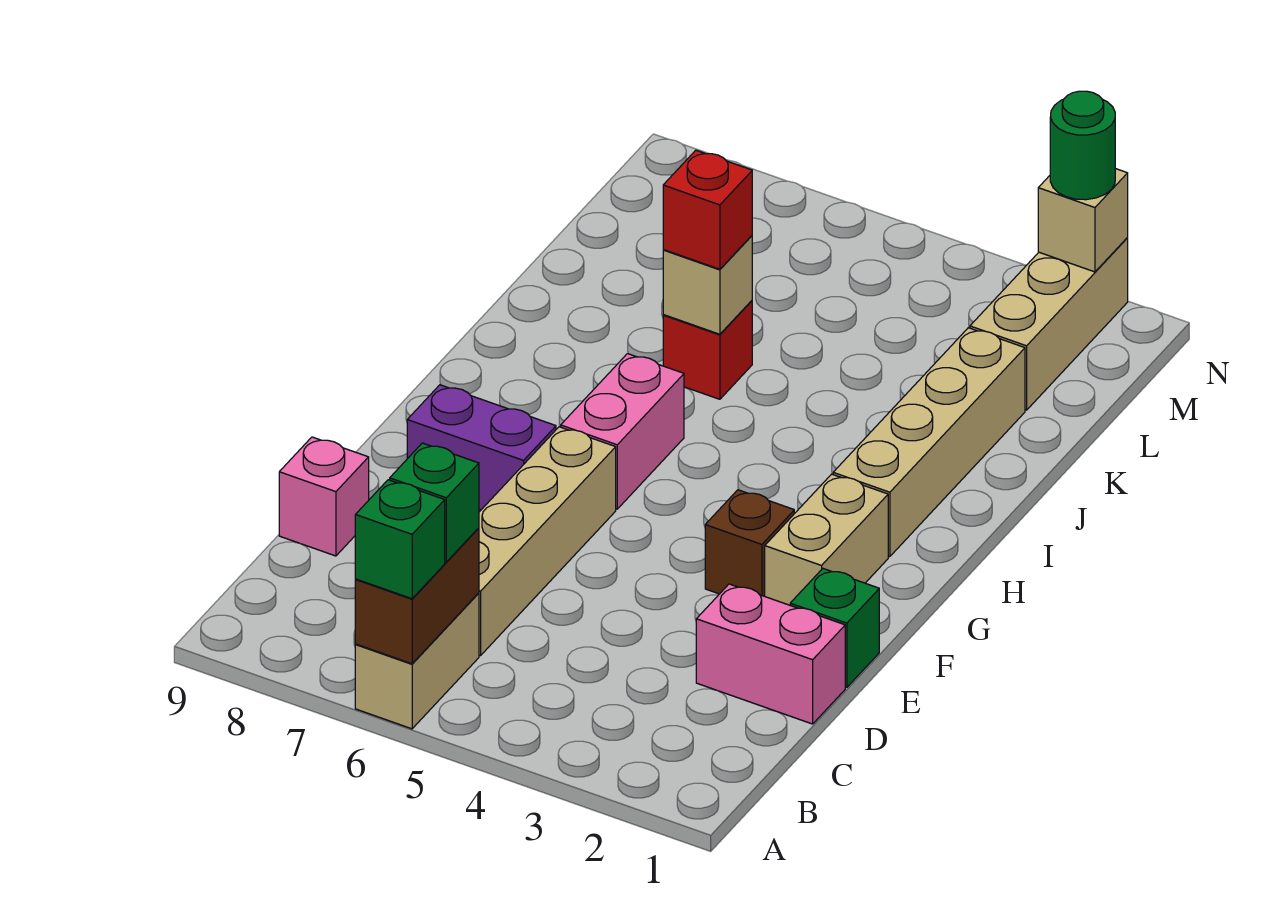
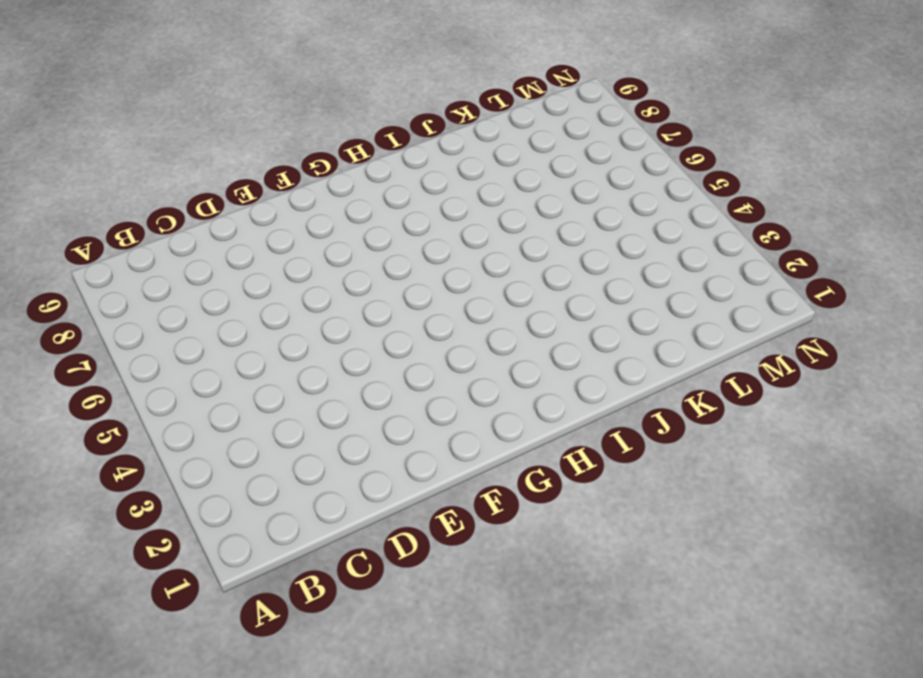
none -> tan brick A6:B6 level 1
none -> tan brick C6:F6 level 1
none -> pink brick D1:D2 level 1

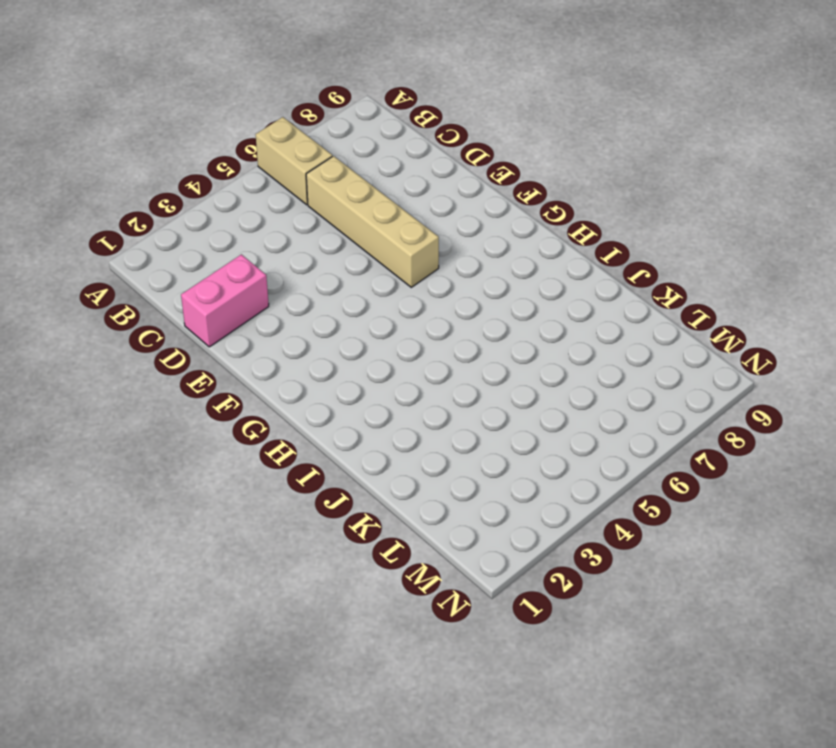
none -> pink brick D9 level 1
none -> green brick E1 level 1
none -> tan brick F2:G2 level 1

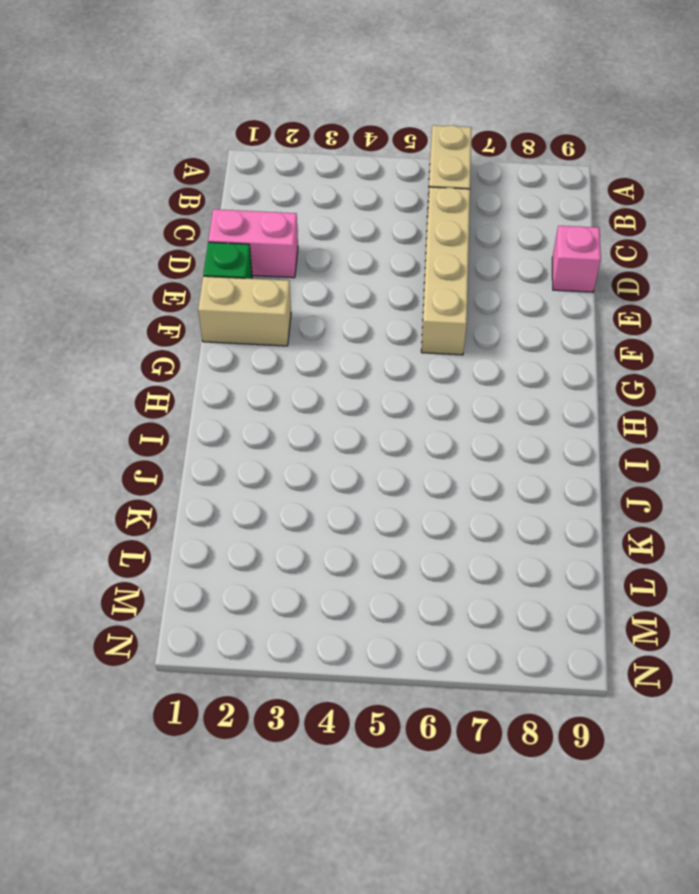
tan brick F1:F2 level 1 -> tan brick F2:G2 level 1
none -> brown brick F3 level 1
none -> purple brick F7:F8 level 1
none -> pink brick G6:H6 level 1

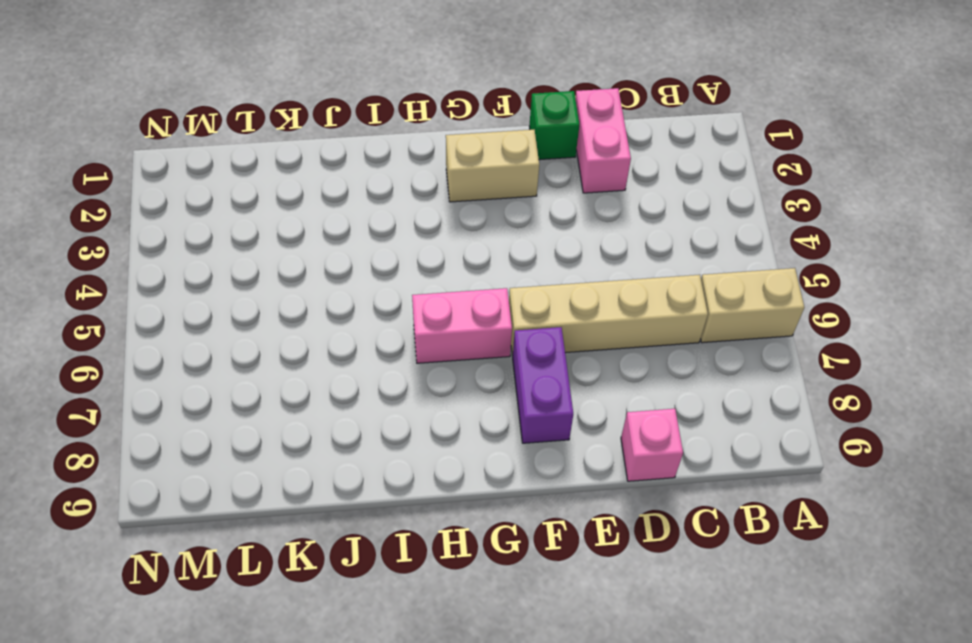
none -> brown brick F3 level 1
none -> tan brick H2:K2 level 1
none -> red brick J6 level 1

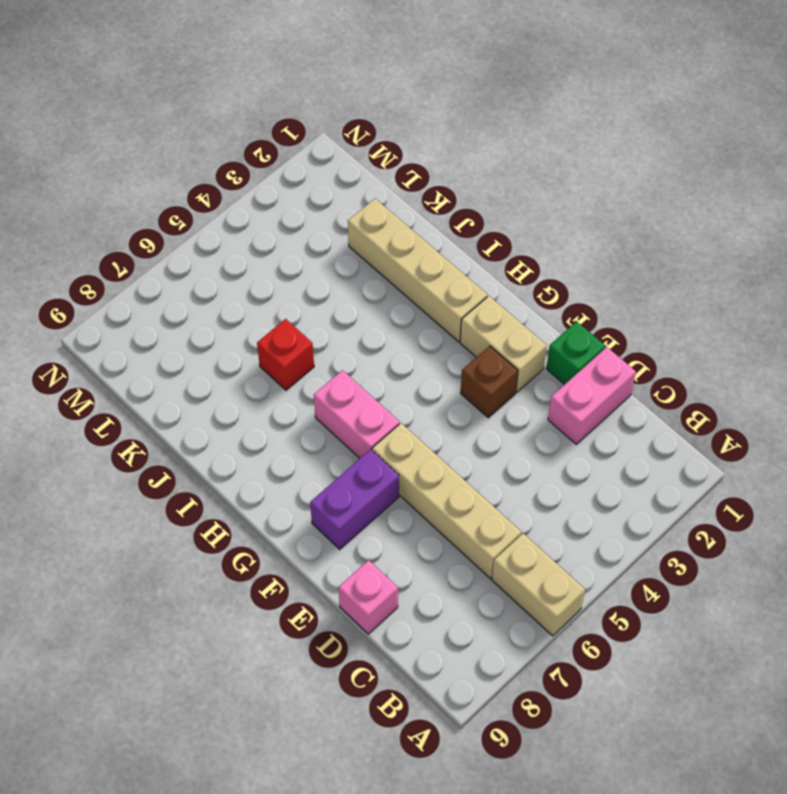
none -> tan brick L2:N2 level 1
none -> brown brick A6:B6 level 2
none -> tan brick J6 level 2

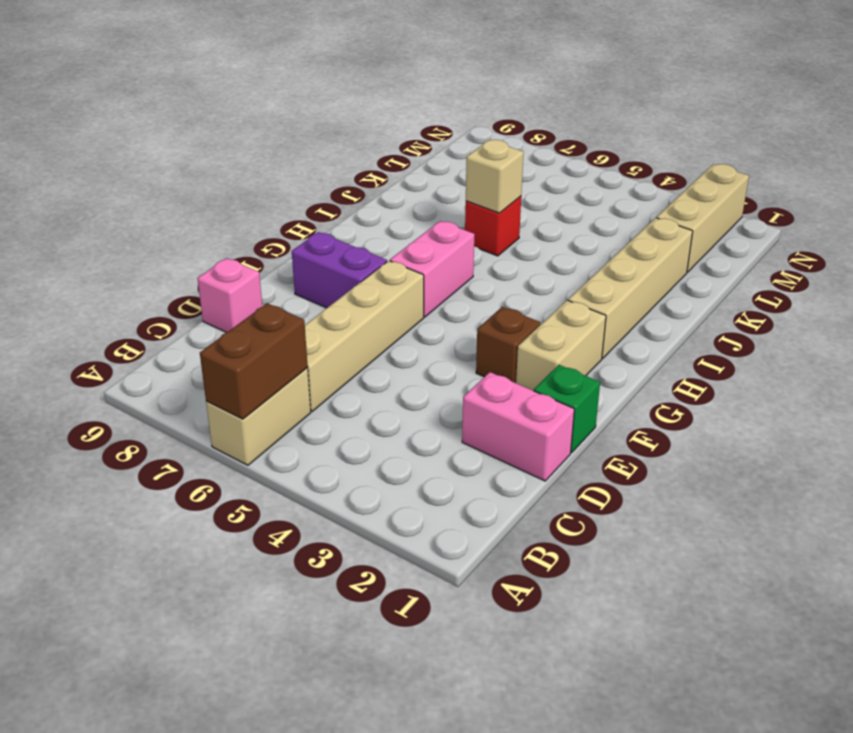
none -> tan brick N2 level 2
none -> green brick A6 level 3
none -> green brick B6 level 3

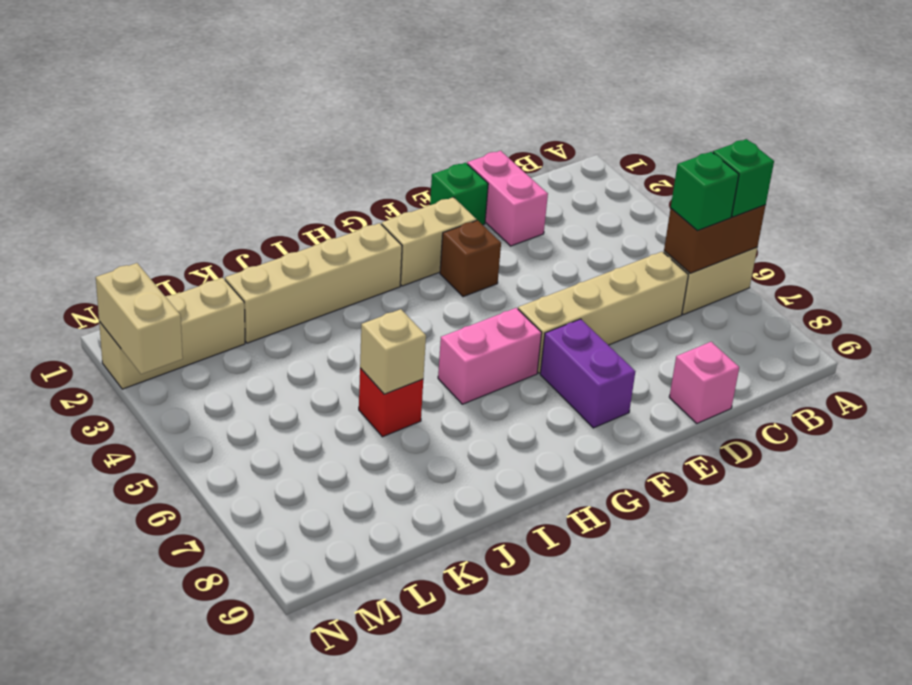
tan brick N2:N3 level 2 -> tan brick N2 level 2
none -> red brick J6 level 3
none -> green round brick N2 level 3

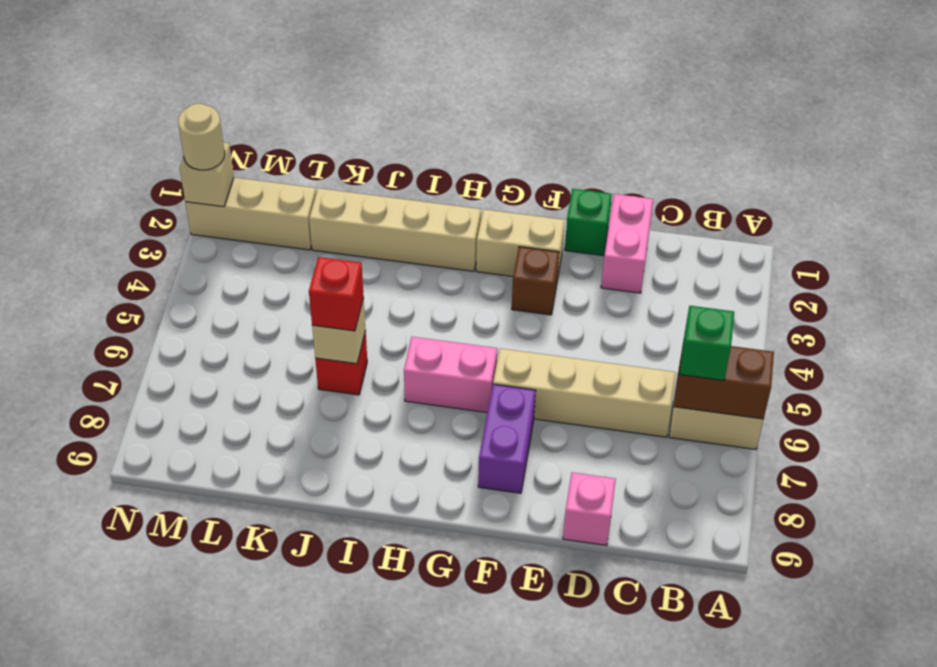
tan round brick N2 level 3 -> green round brick N2 level 3
none -> green brick A6 level 3

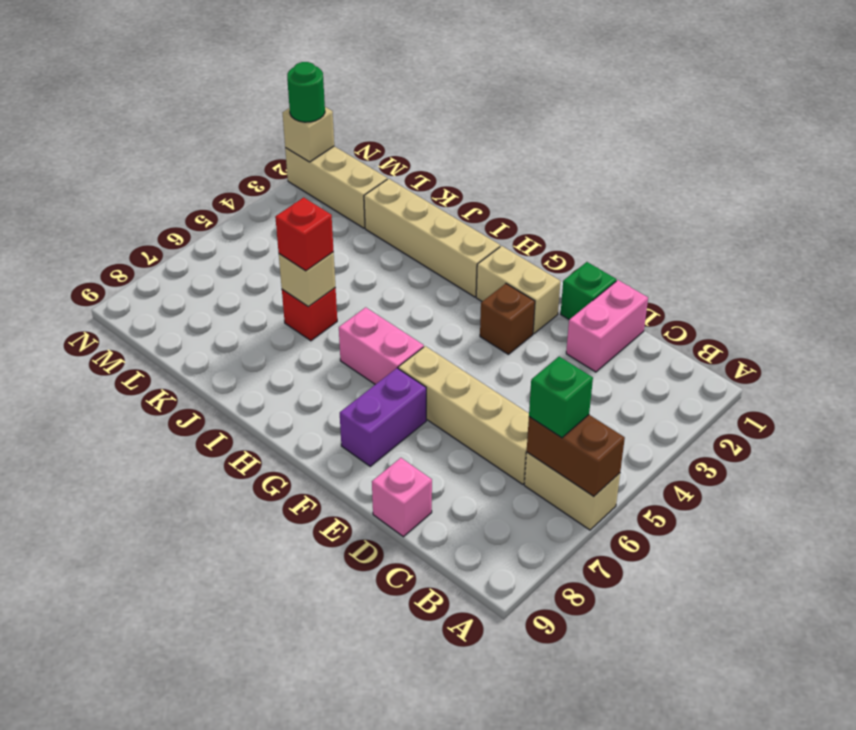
none -> green brick A6 level 3

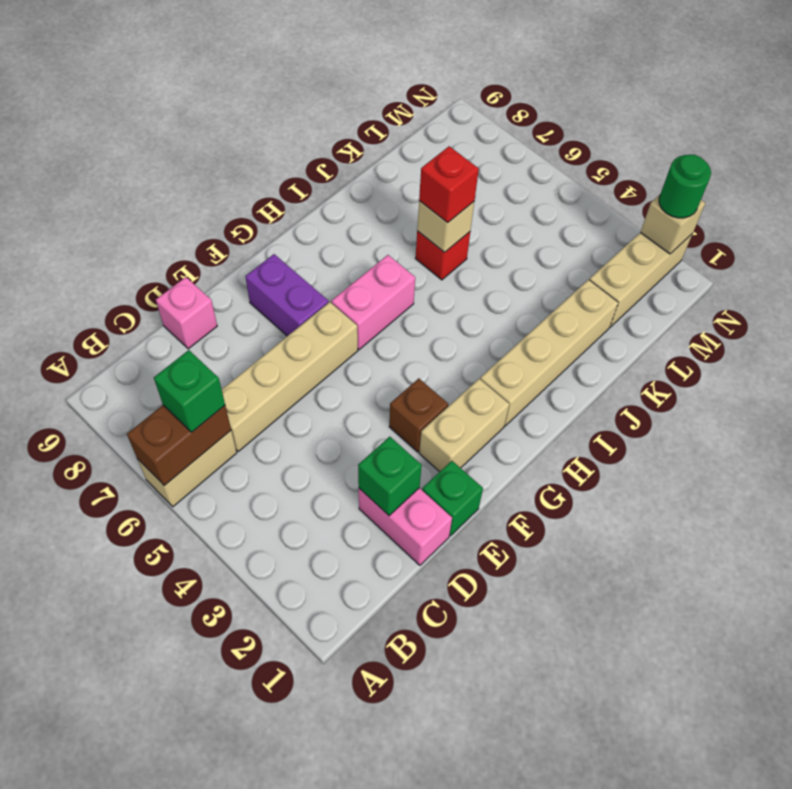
green brick D2 level 2 -> green brick A6 level 3

